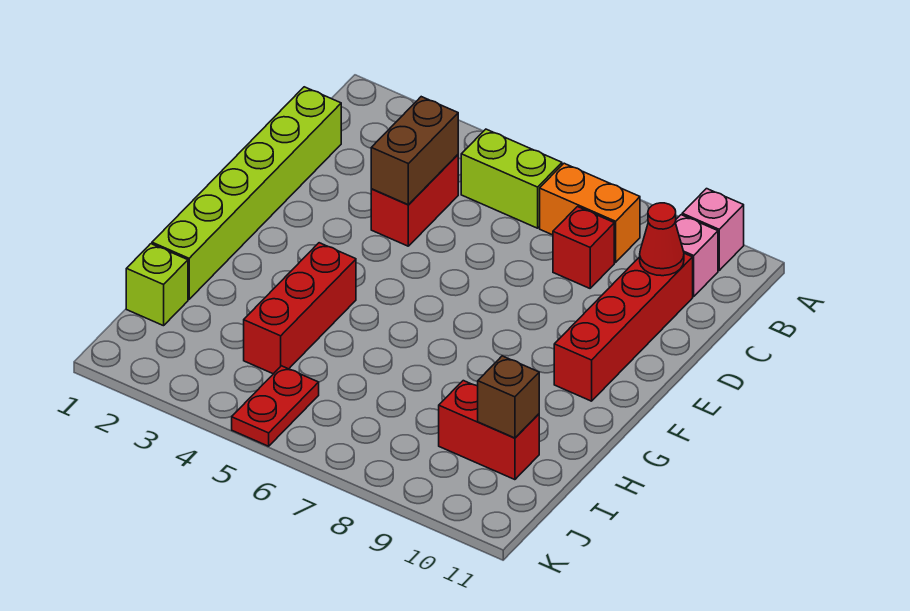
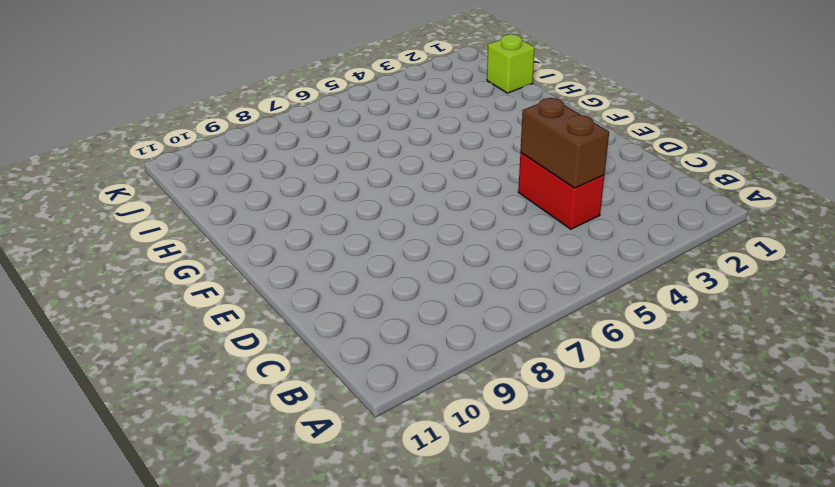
none -> pink brick A10 level 1
none -> lime brick B5:B6 level 1
none -> orange brick B7:B8 level 1

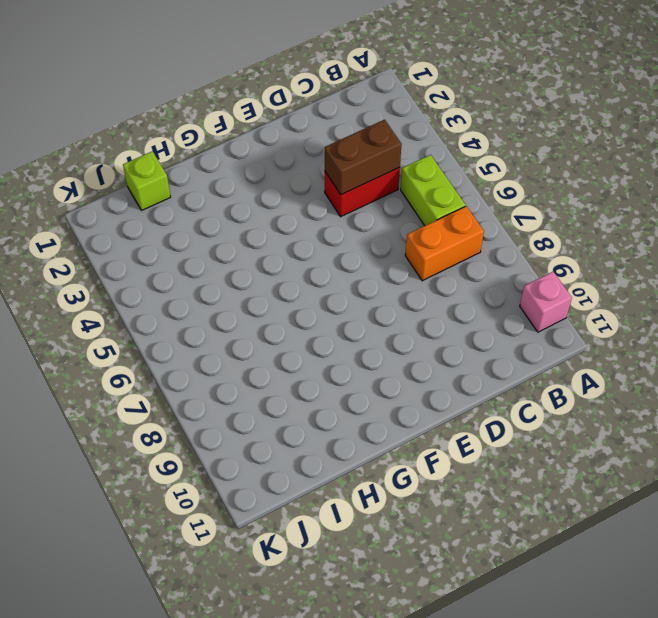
orange brick B7:C7 level 1 -> orange brick B7:B8 level 1
none -> pink brick B10 level 1
none -> lime brick C1:H1 level 1
none -> red brick C8 level 1

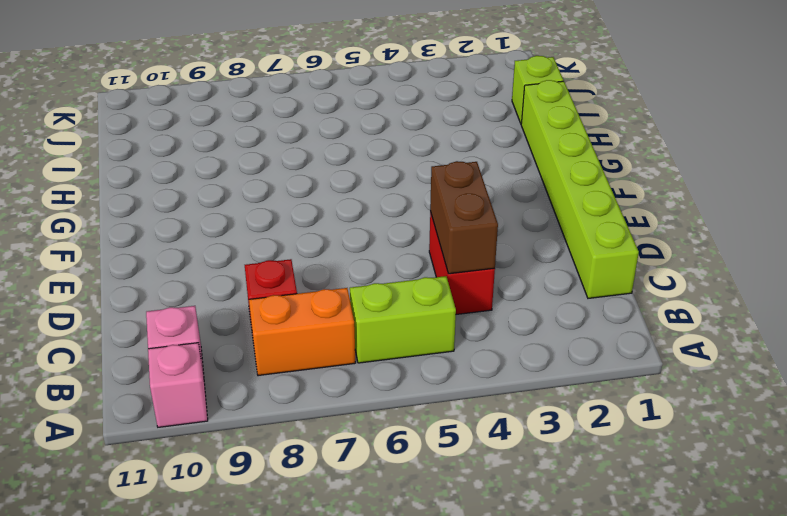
none -> red brick C10:F10 level 1
none -> red brick G4:I4 level 1
none -> red brick I9:I10 level 1

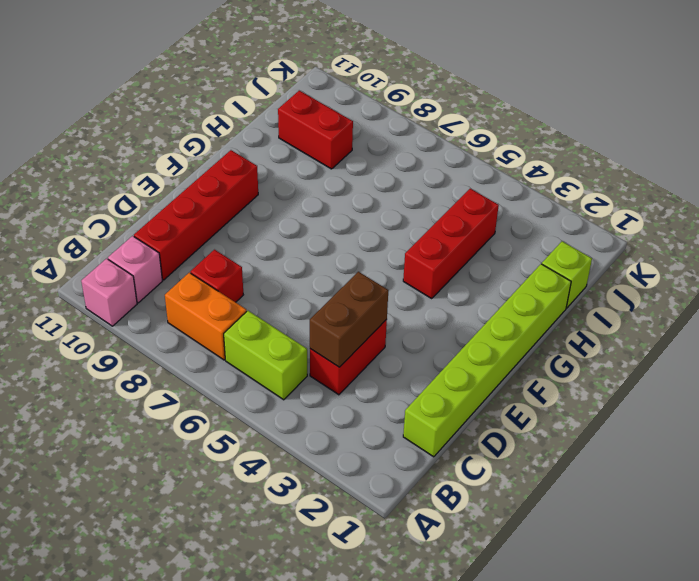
none -> red plate J5:K5 level 1
none -> red cone C10 level 2
none -> brown brick I10 level 2

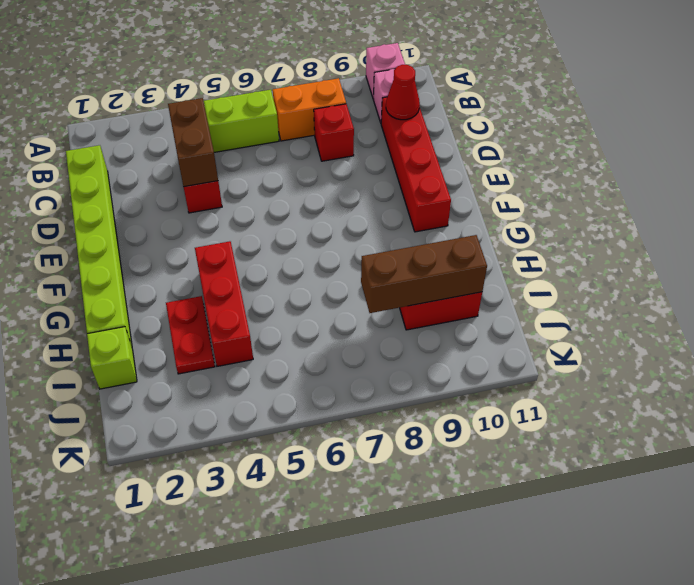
red plate H3:I3 level 1 -> red plate J5:K5 level 1
brown brick I8:I10 level 2 -> brown brick I10 level 2

